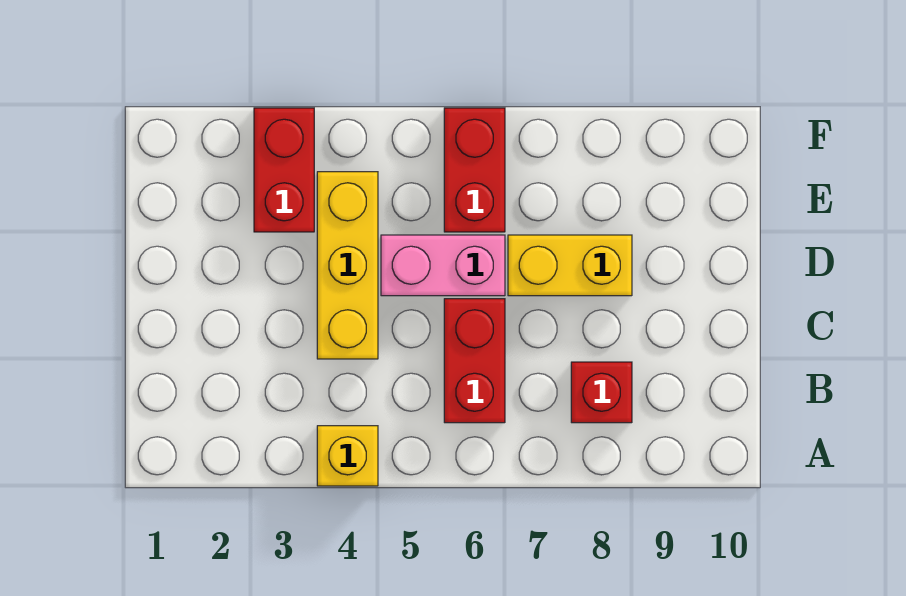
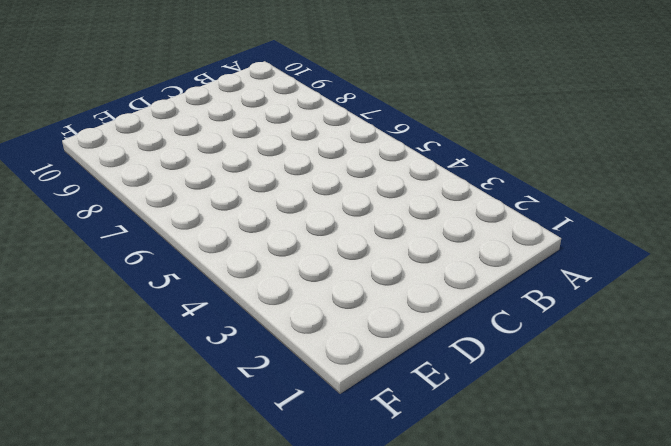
none -> yellow brick A4 level 1
none -> red brick B6:C6 level 1

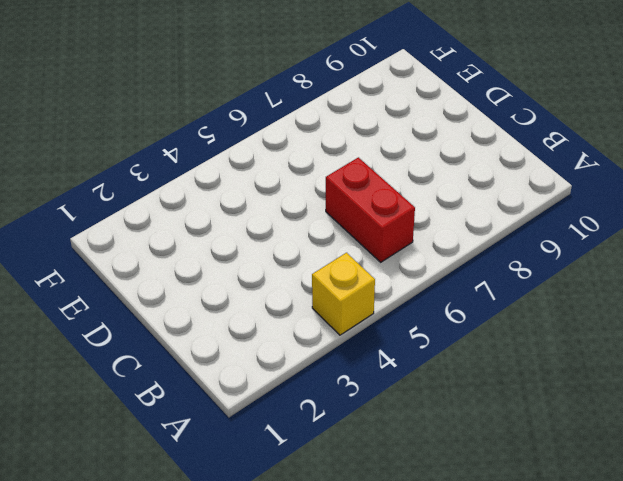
none -> red brick B8 level 1
none -> yellow brick C4:E4 level 1

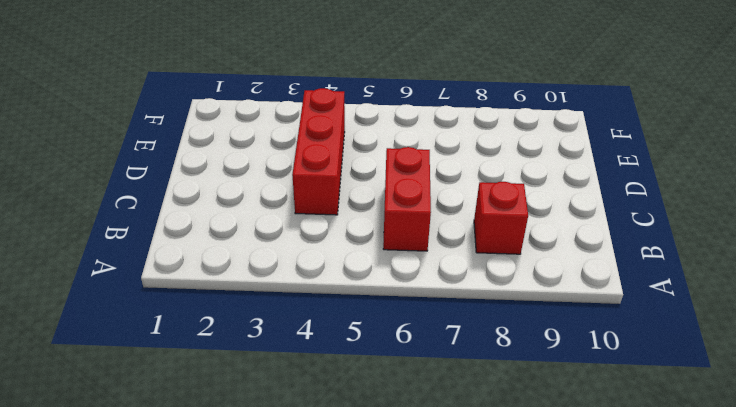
red brick C4:E4 level 1 -> yellow brick C4:E4 level 1
none -> yellow brick A4 level 1
none -> pink brick D5:D6 level 1

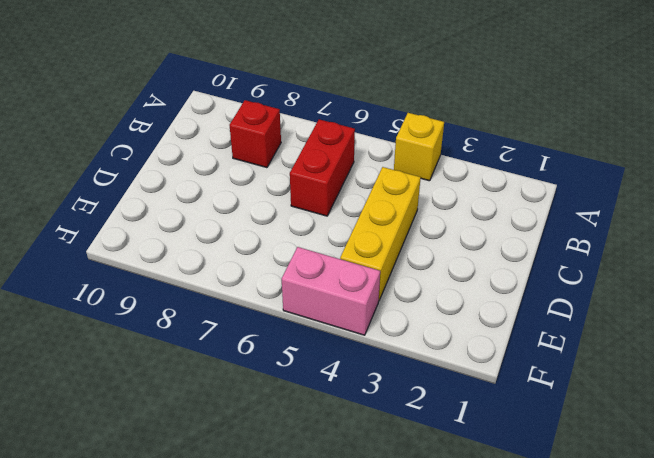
pink brick F4:F5 level 1 -> pink brick D5:D6 level 1
none -> yellow brick D7:D8 level 1
none -> red brick E3:F3 level 1

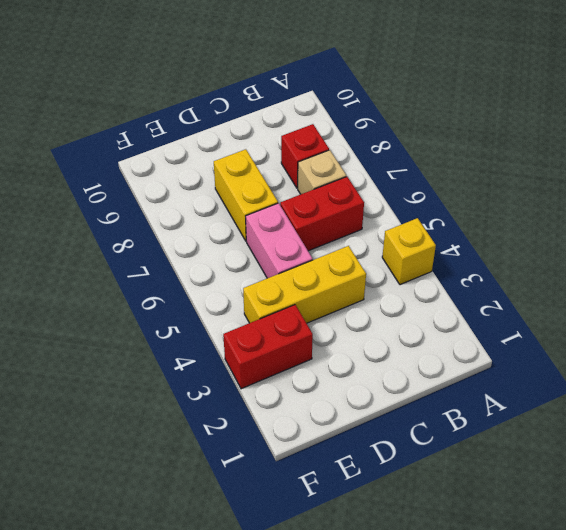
tan brick B7 level 1 -> none
none -> red brick E6:F6 level 1

